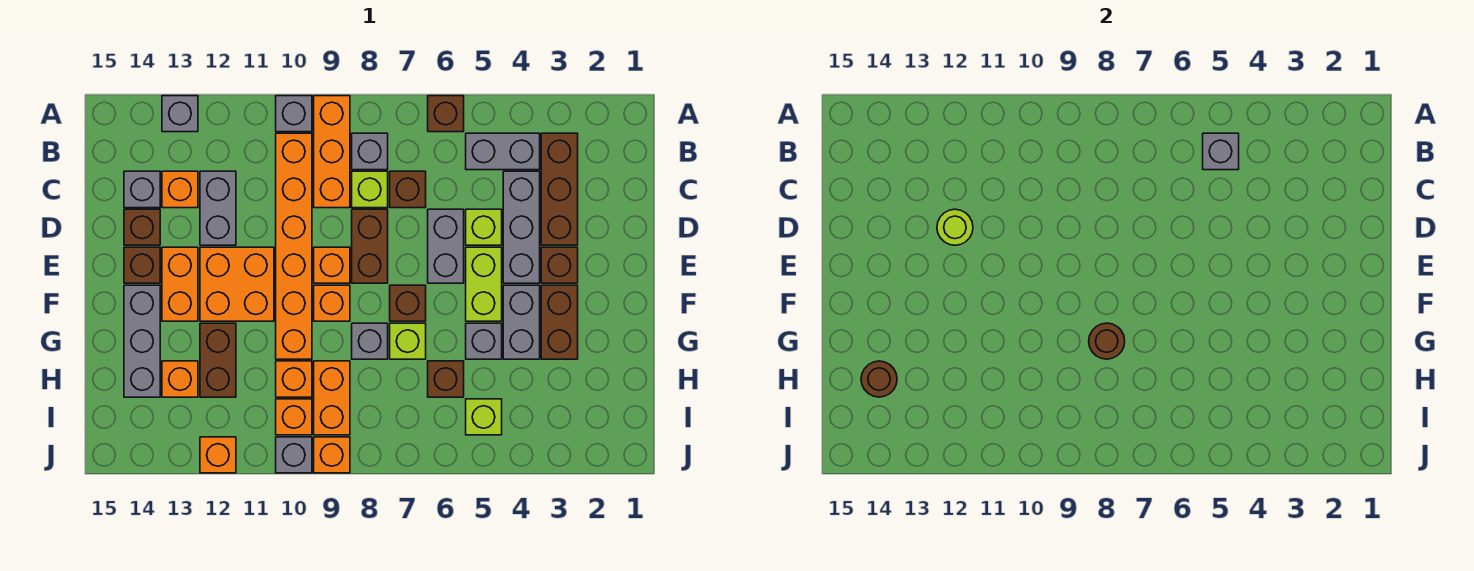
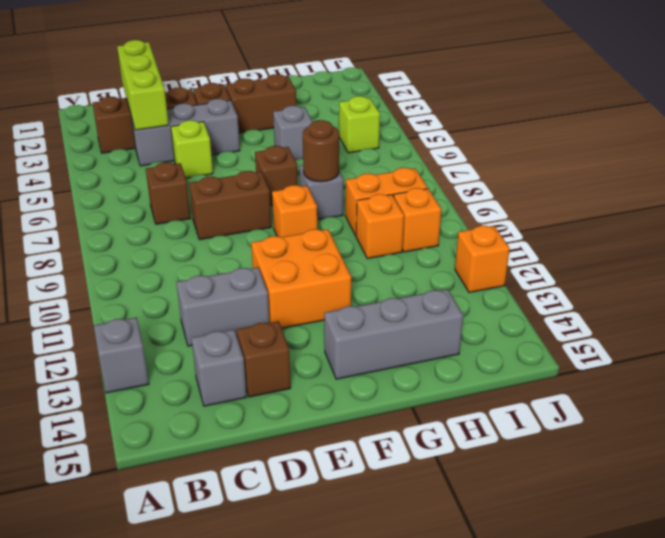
lime brick C2:C4 level 2 -> none
none -> brown brick A6 level 1
none -> orange brick A9:C9 level 1
none -> grey brick A10 level 1
none -> grey brick B4:B5 level 1

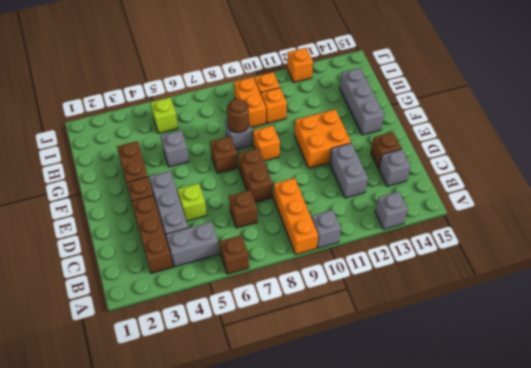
none -> grey brick B8 level 1
none -> orange brick B10:G10 level 1
none -> lime brick C8 level 1
none -> orange brick C13 level 1

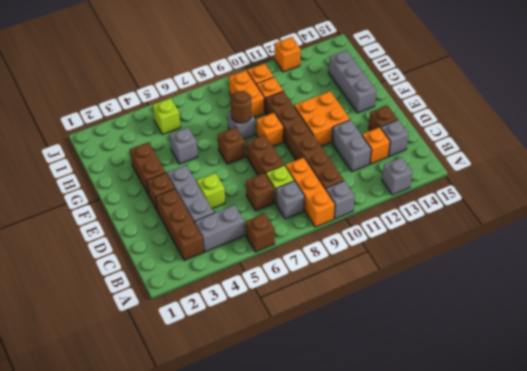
brown brick B10:G10 level 1 -> orange brick B10:G10 level 1
none -> grey brick D6:E6 level 1
none -> lime brick E5:F5 level 1
none -> orange brick E9 level 1
none -> orange brick E13:F13 level 1

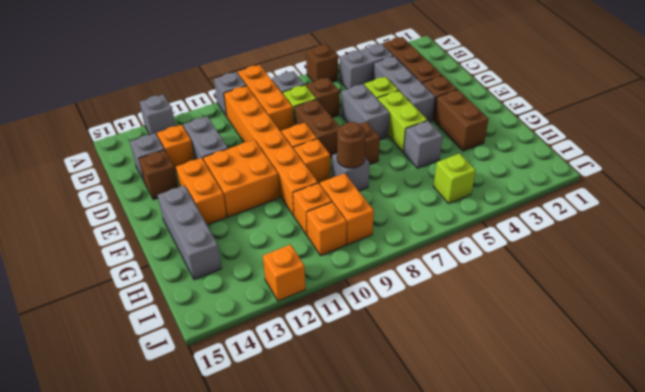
none -> brown brick E14 level 1
none -> grey brick F4:G4 level 1
none -> lime brick G7 level 1
none -> brown brick G12:H12 level 1

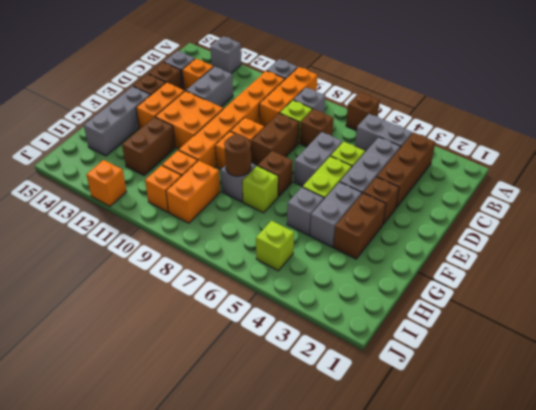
none -> brown brick H6 level 1
none -> orange brick H13 level 1
none -> orange brick J9 level 1
none -> grey brick J10 level 1

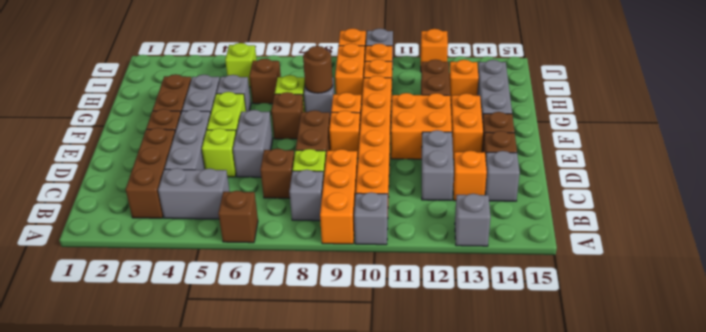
none -> grey brick B5 level 2
none -> lime round brick D12 level 2
none -> brown round brick H14 level 2

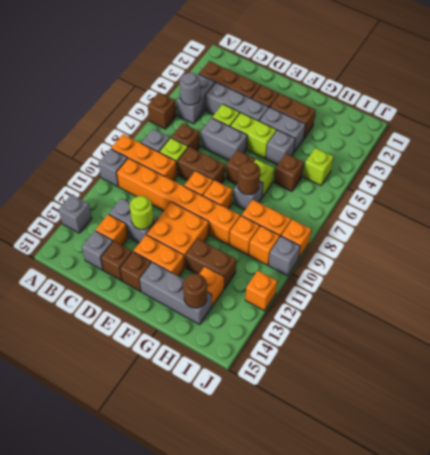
grey round brick B5 level 2 -> grey brick B5 level 2

